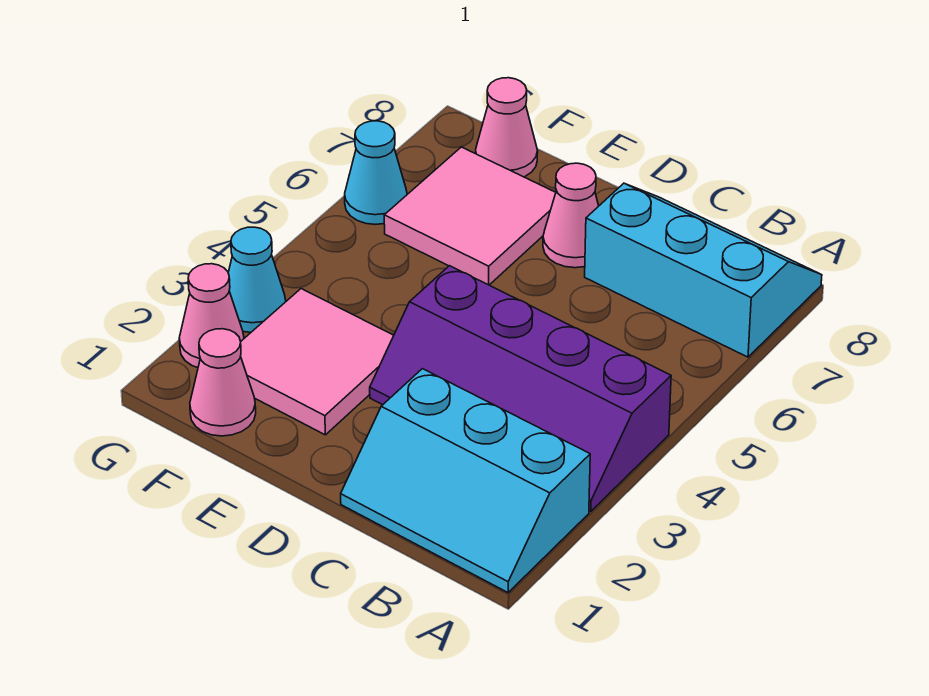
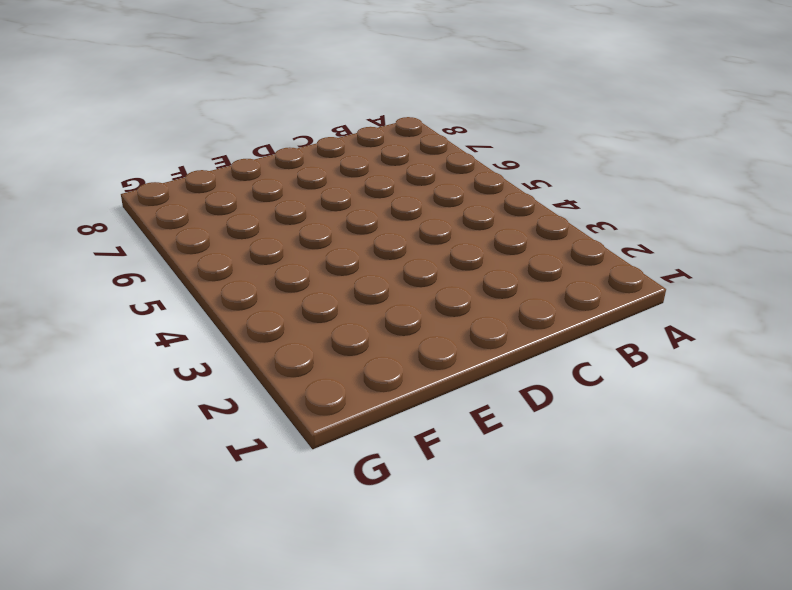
none -> cyan slope A1:C2 level 1 top 2
none -> purple slope A3:D4 level 1 top 4

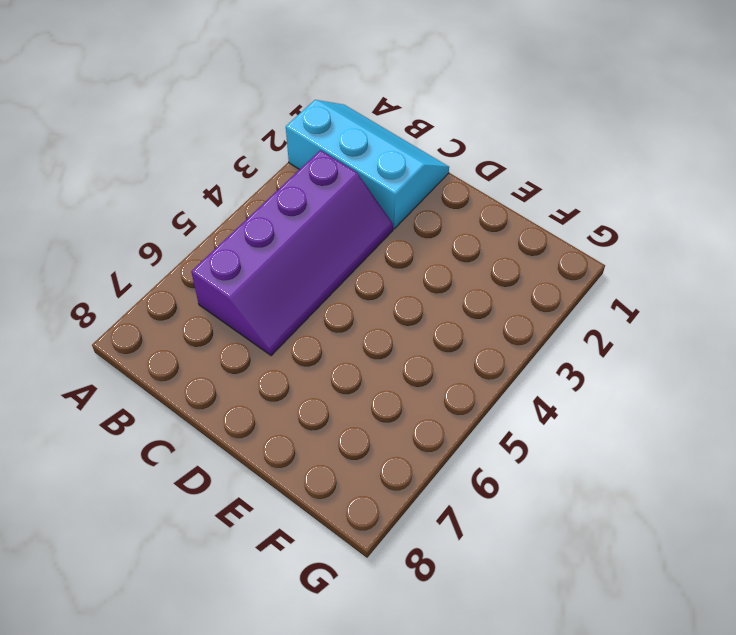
purple slope B3:C6 level 1 top B -> purple slope A3:D4 level 1 top 4
none -> cyan slope A7:C8 level 1 top 7
none -> pink cone D7 level 1

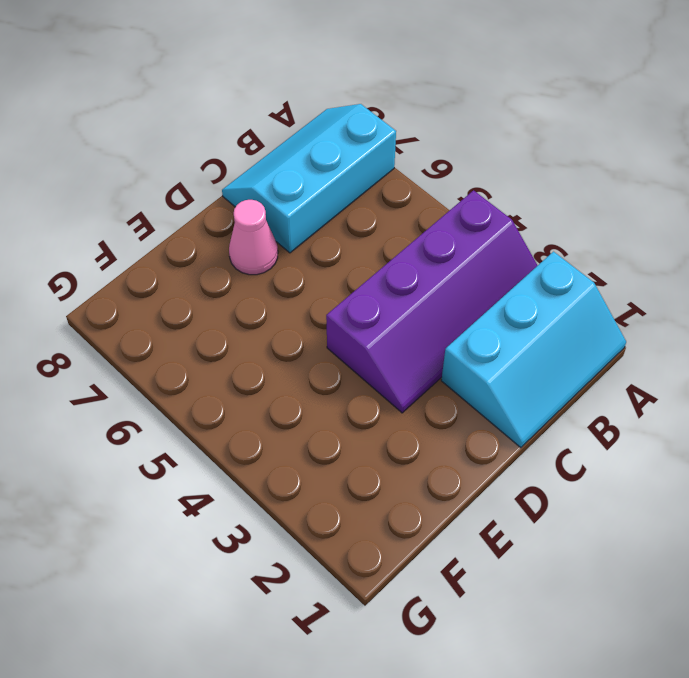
none -> pink tile E2:F3 level 1
none -> pink tile E6:F7 level 1

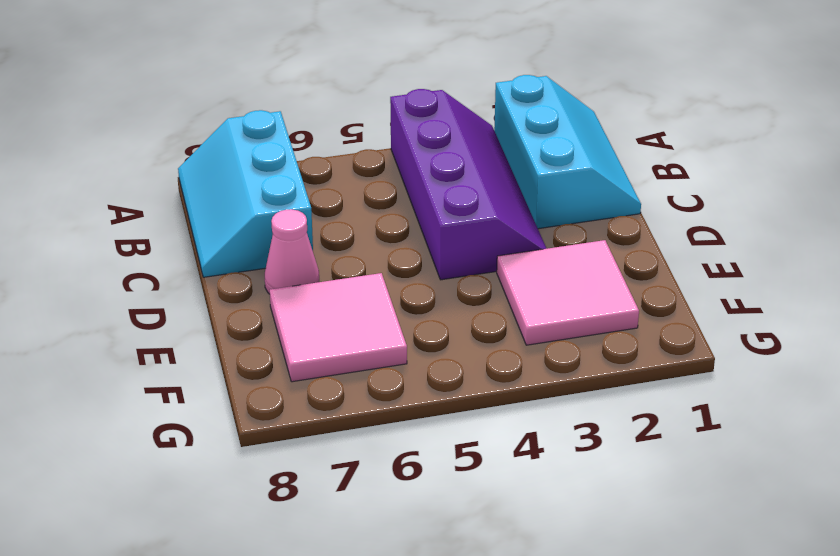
none -> pink cone F1 level 1
none -> pink cone F8 level 1

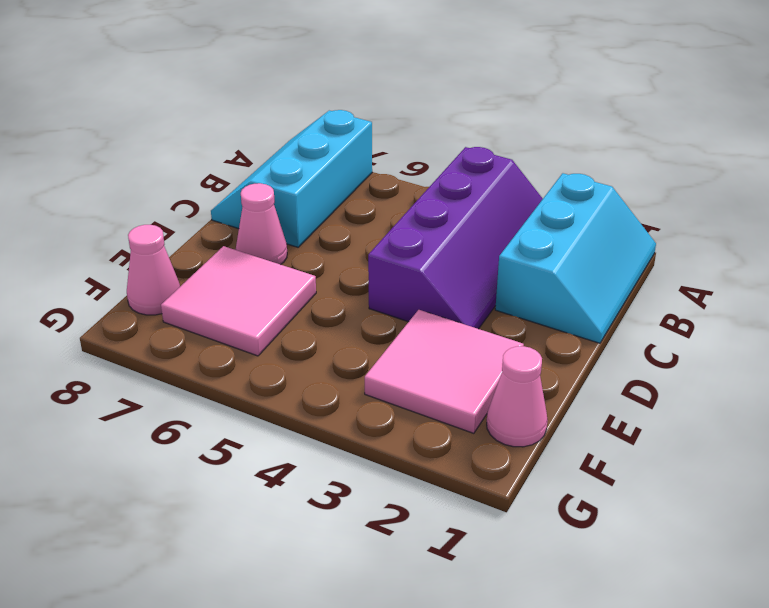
none -> pink cone G2 level 1
none -> cyan cone G3 level 1

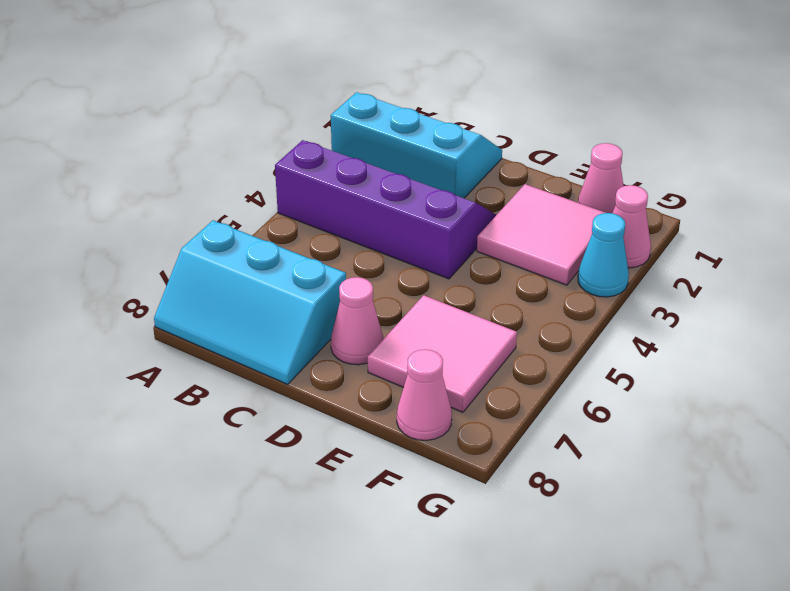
none -> cyan cone G6 level 1

